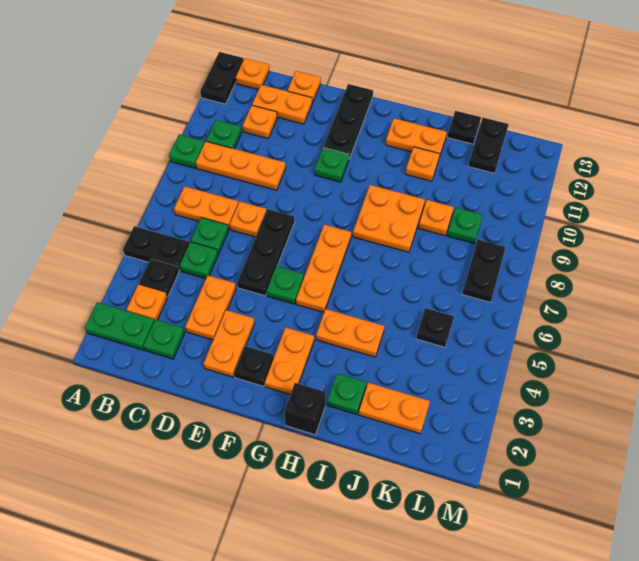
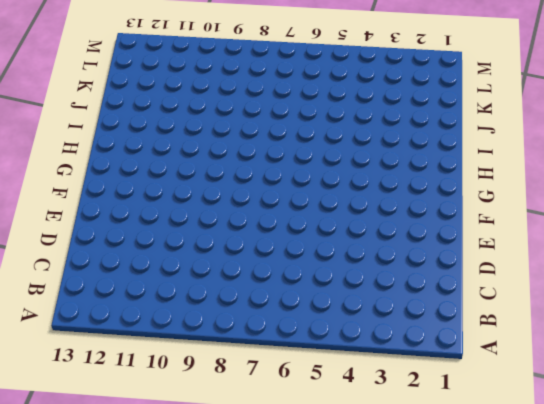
none -> green plate A2:B2 level 1
none -> black plate A5:B5 level 1
none -> green plate A9 level 1
none -> black plate A12:A13 level 1

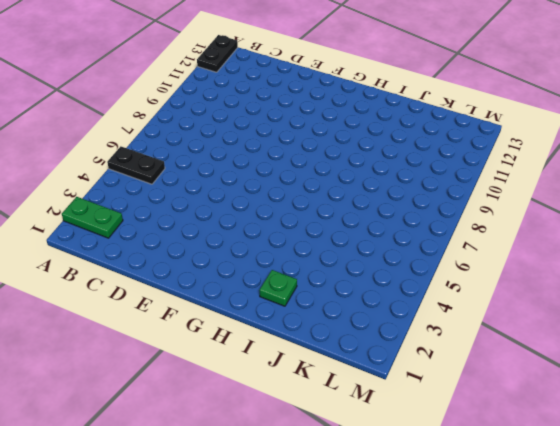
none -> green plate A9 level 1
none -> orange plate B3 level 1
none -> black plate B4 level 1
none -> orange plate B7:C7 level 1

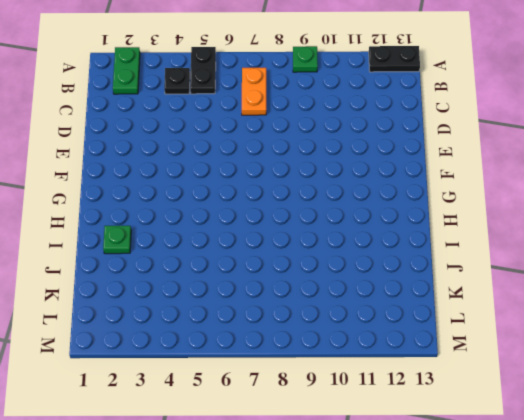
none -> orange plate B3 level 1
none -> orange plate B9:D9 level 1
none -> green plate B10 level 1
none -> orange plate B13 level 1

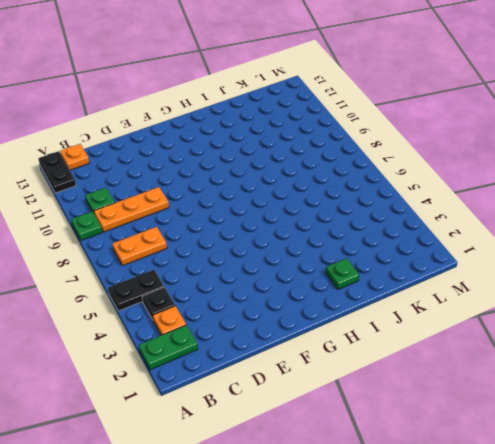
none -> green plate C2 level 1
none -> green plate C5 level 1
none -> green plate C6 level 1
none -> orange plate C11 level 1

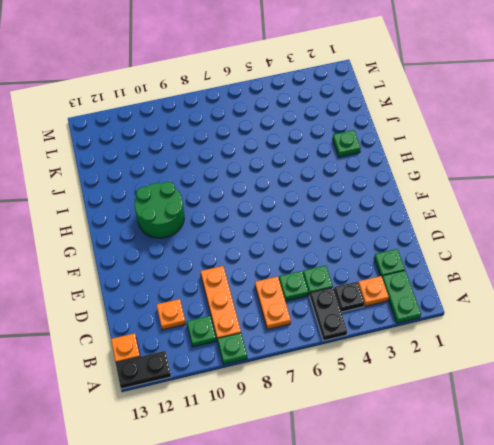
green round brick G10:H11 level 1 -> none
none -> orange plate C12:D12 level 1
none -> orange plate D3:D4 level 1
none -> orange plate D7 level 1
none -> orange plate D13 level 1

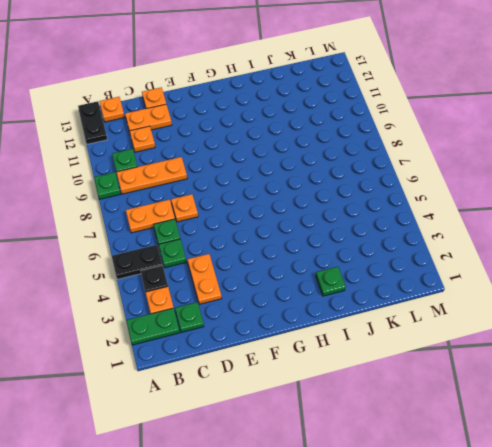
none -> orange plate E2:E3 level 1
none -> black plate E5:E7 level 1
none -> black plate F2 level 1
none -> green plate F5 level 1

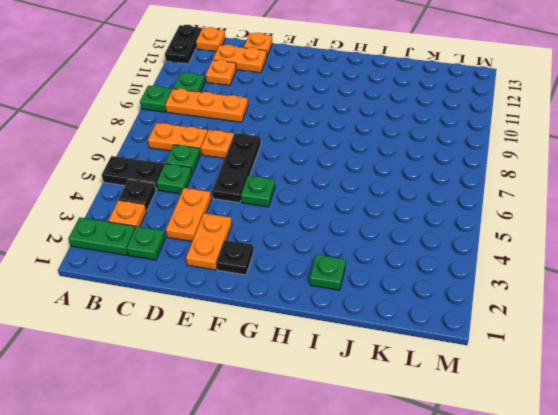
none -> green plate F10 level 1
none -> black plate F11:F13 level 1
none -> orange plate G2:G3 level 1
none -> orange plate G5:G7 level 1

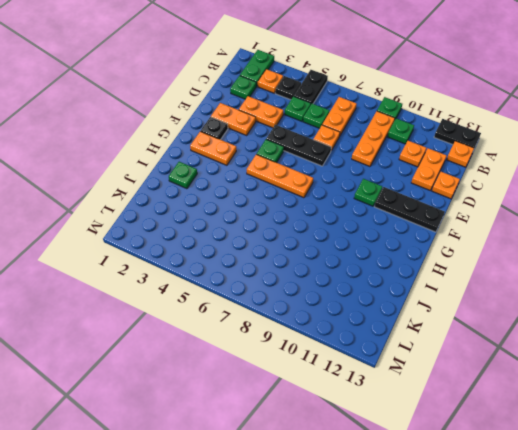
none -> black brick H1 level 1
none -> orange plate H4:I4 level 1
none -> orange plate H8:I9 level 1
none -> orange plate H12:I12 level 1

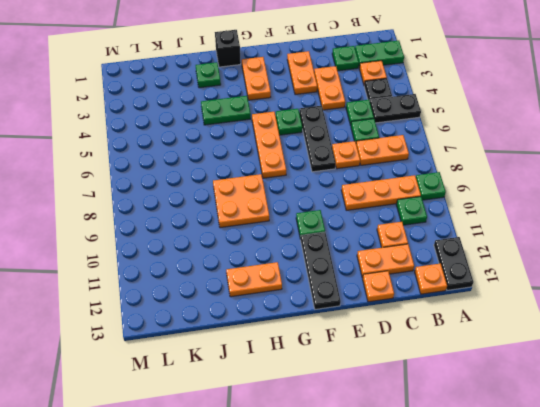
green plate H4:I4 level 1 -> orange plate H4:I4 level 1
none -> black plate F2 level 1
none -> orange plate I11 level 1
none -> orange plate J2:K2 level 1
none -> orange plate J9 level 1

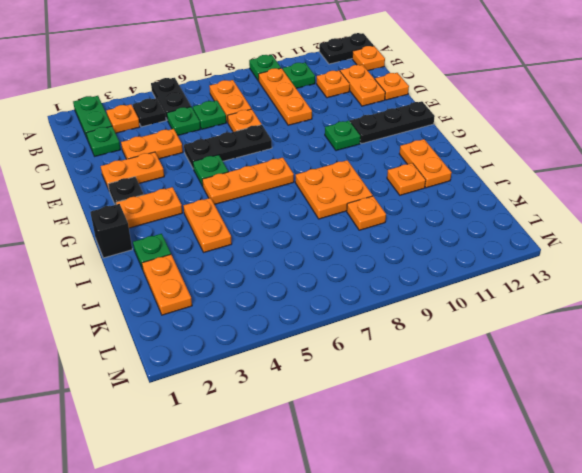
none -> black plate J13 level 1
none -> black plate K5 level 1
none -> green plate K9 level 1
none -> black plate K12:K13 level 1

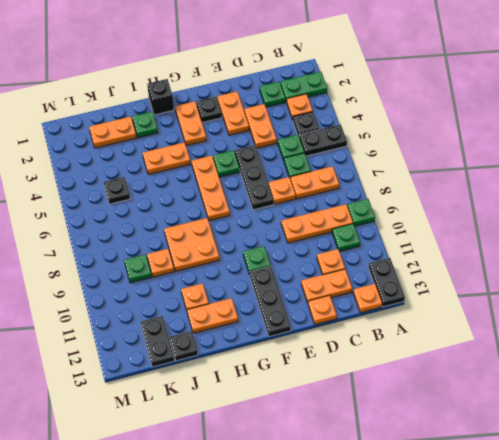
none -> black plate L7:L8 level 1

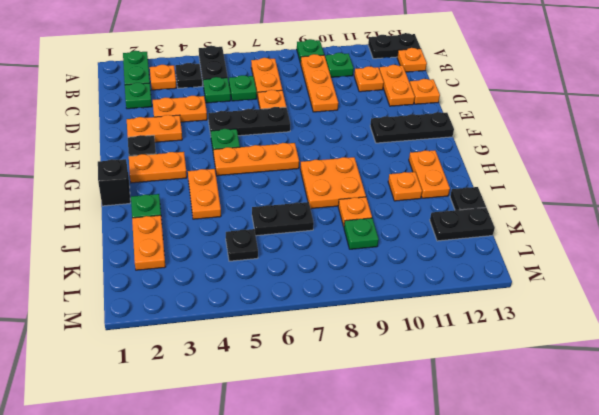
black plate J6:J7 level 1 -> black plate L7:L8 level 1
none -> green plate F10 level 1

